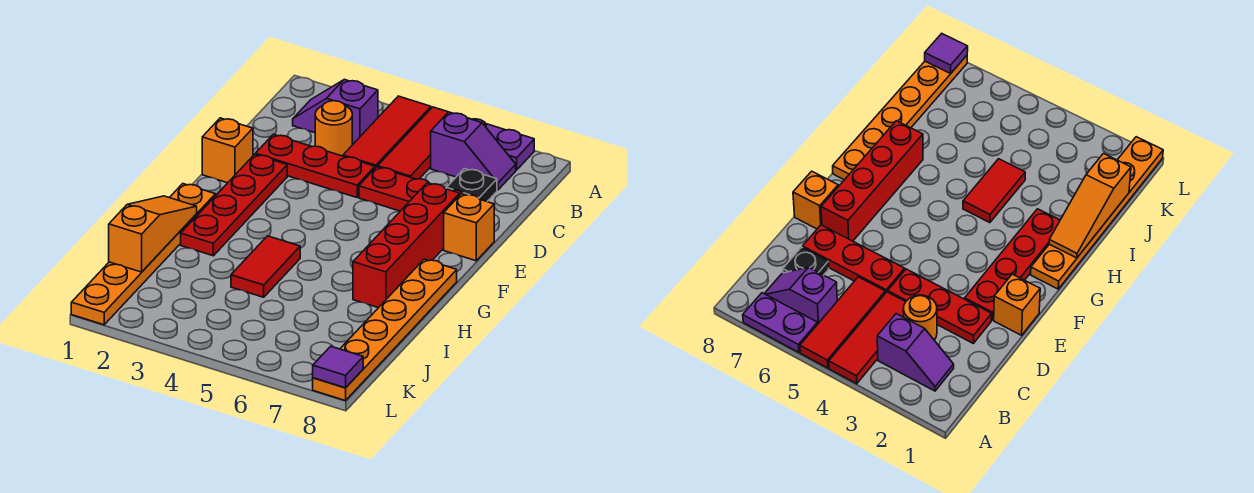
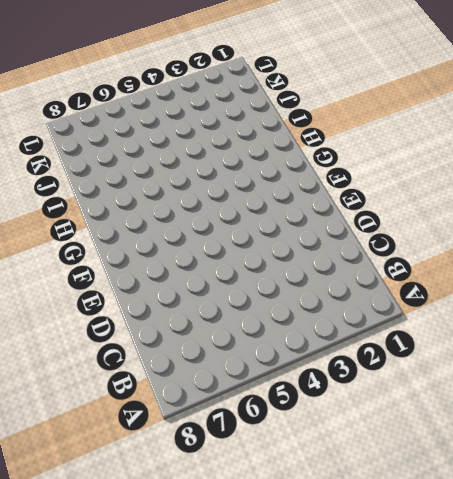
none -> red tile A4:C4 level 1
none -> red tile A5:C5 level 1
none -> purple plate A6:A7 level 1

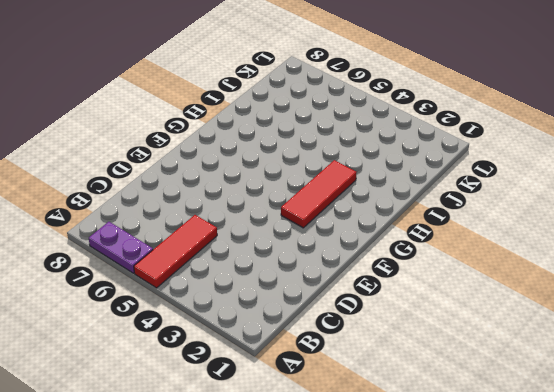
red tile F3:H3 level 1 -> red tile A4:C4 level 1
none -> purple slope B2:B3 level 1 top 3
none -> purple slope B6:B7 level 1 top 6
none -> orange round brick C3 level 1

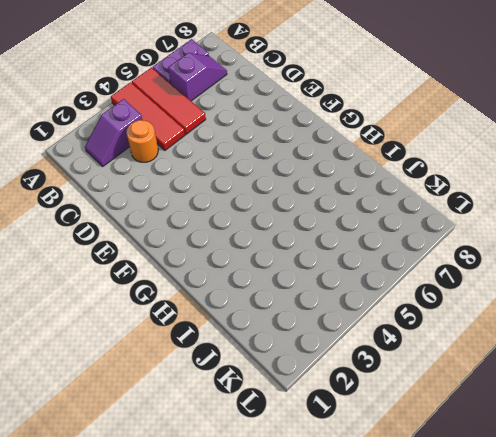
none -> black plate C7 level 1
none -> red plate D2:D4 level 1
none -> red plate D5:D7 level 1

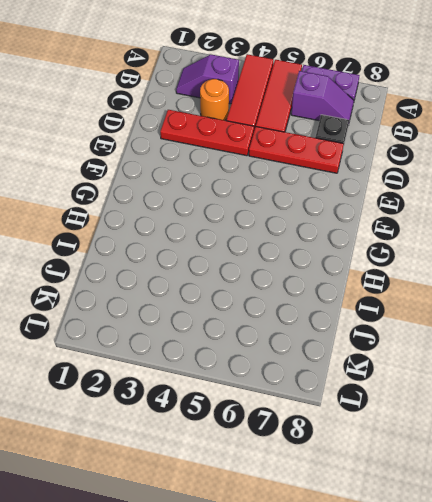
none -> orange brick E1 level 1
none -> red plate E2:H2 level 1
none -> red brick E7:H7 level 1

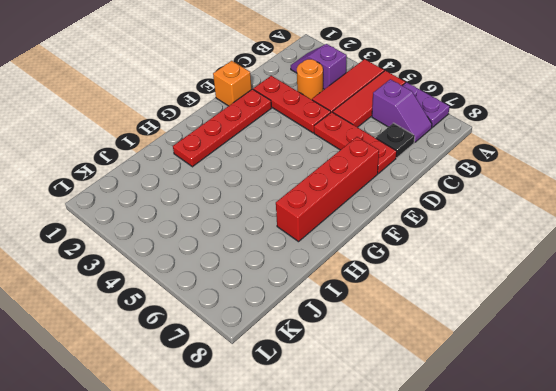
none -> orange brick E8 level 1
none -> orange plate G1:L1 level 1
none -> orange plate G8:L8 level 1

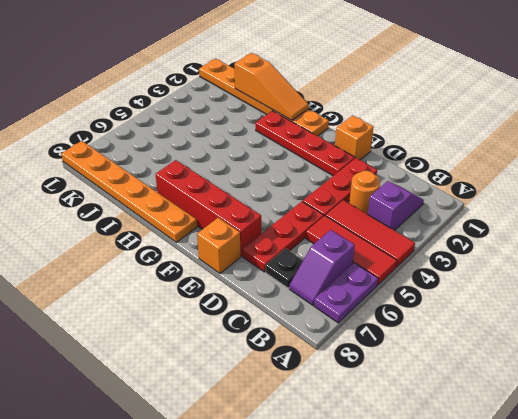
none -> red tile H4:I4 level 1
none -> purple tile L8 level 2

